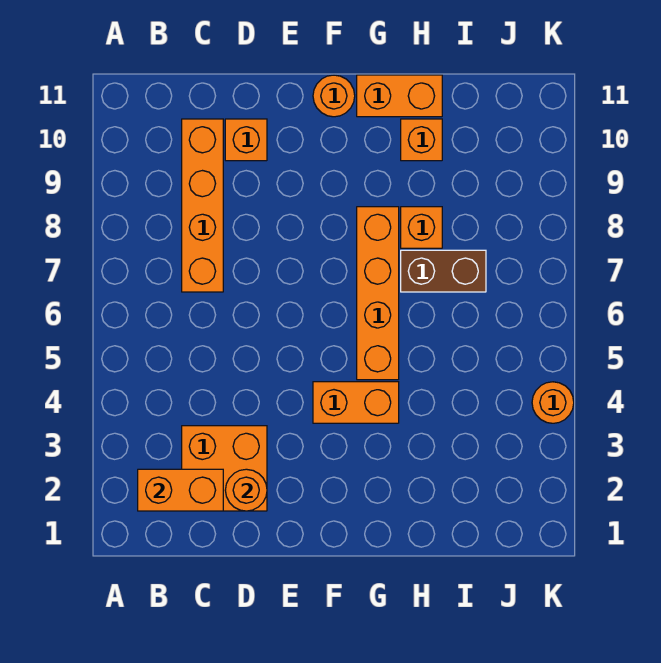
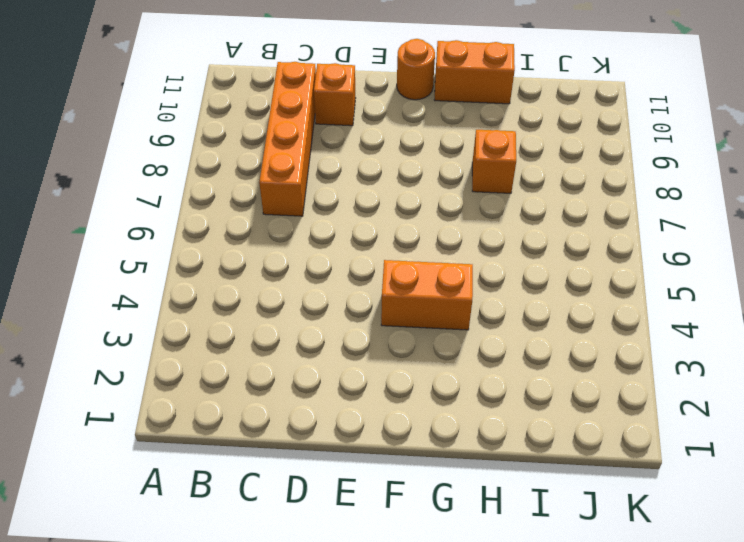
none -> orange brick C2:D3 level 1
none -> orange brick G5:G8 level 1
none -> brown brick H7:I7 level 1

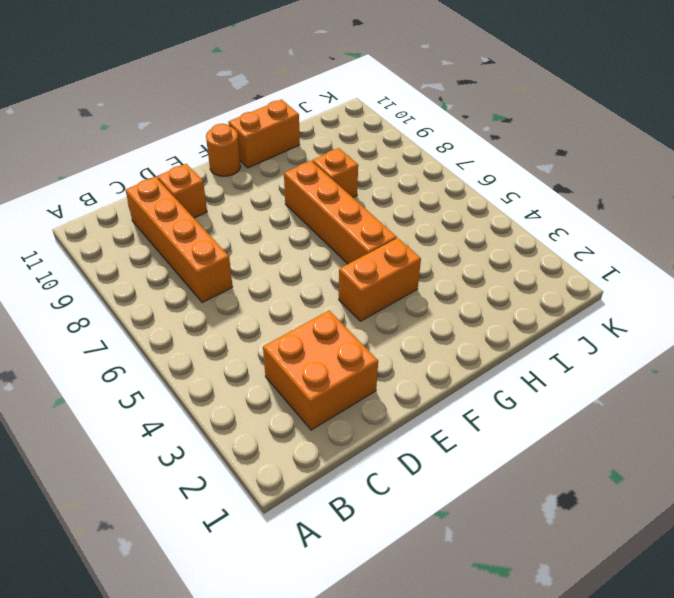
none -> brown brick H7:I7 level 1
none -> orange brick H10 level 1
none -> orange round brick K4 level 1

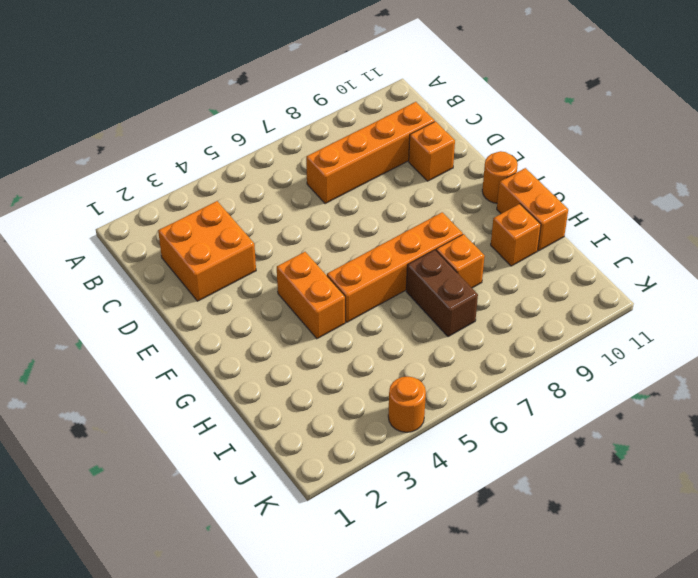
none -> orange brick B2:C2 level 2
none -> orange round brick D2 level 2

